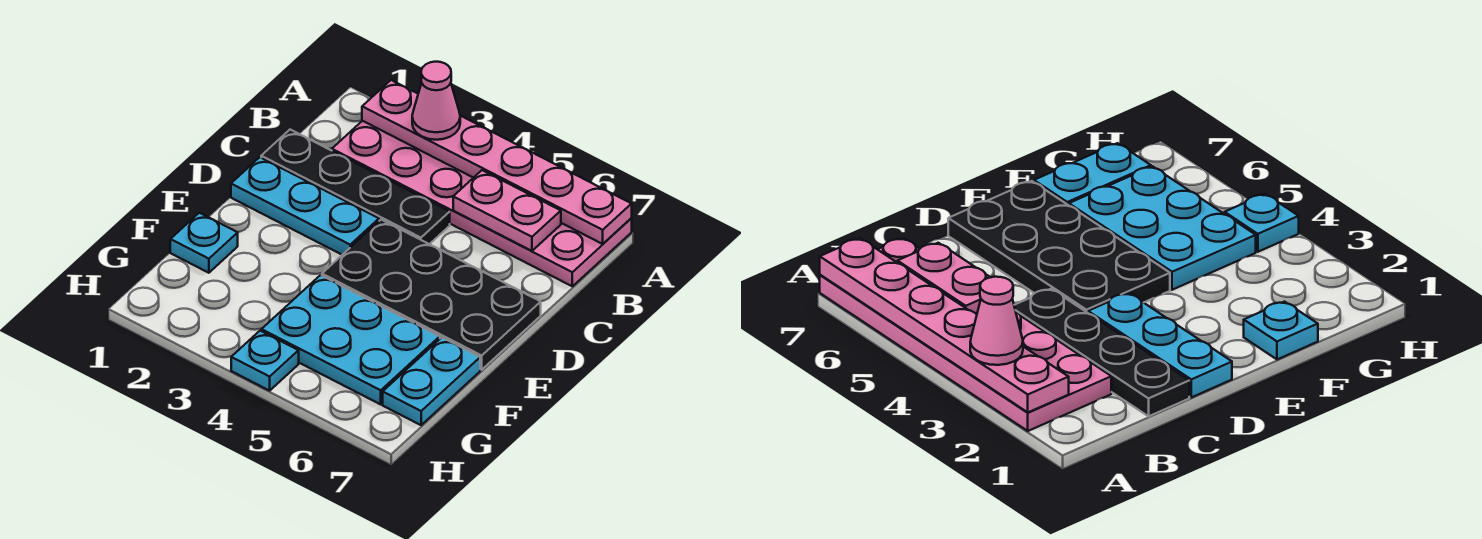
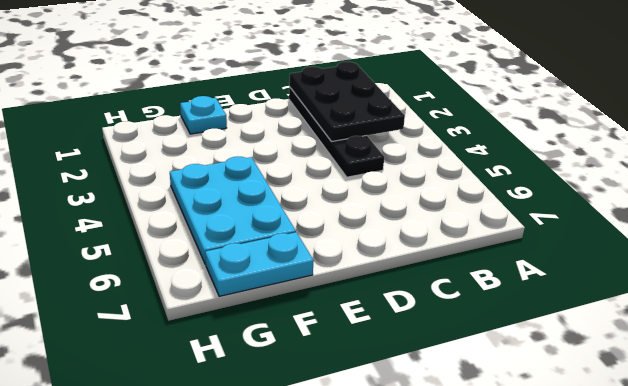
black plate B1:C3 level 2 -> none
none -> pink plate A2:B7 level 1
none -> cyan plate D1:D3 level 1

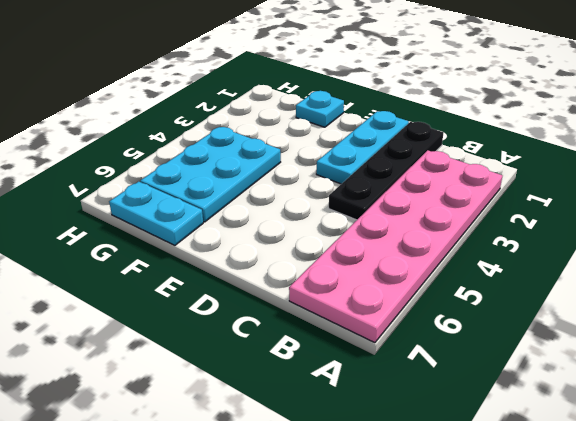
none -> black plate D4:E7 level 1
none -> cyan plate H4 level 1

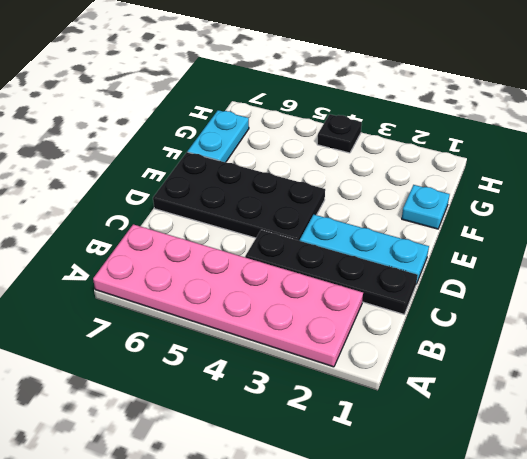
black plate H4 level 1 -> cyan plate H4 level 1
none -> cyan plate F4:G6 level 1
none -> pink plate A2:A7 level 2

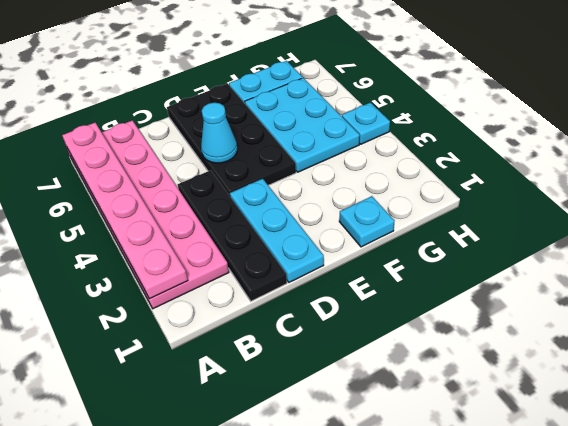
cyan cone D5 level 2 -> none
none -> pink plate B5:B6 level 2
none -> pink cone A3 level 3

